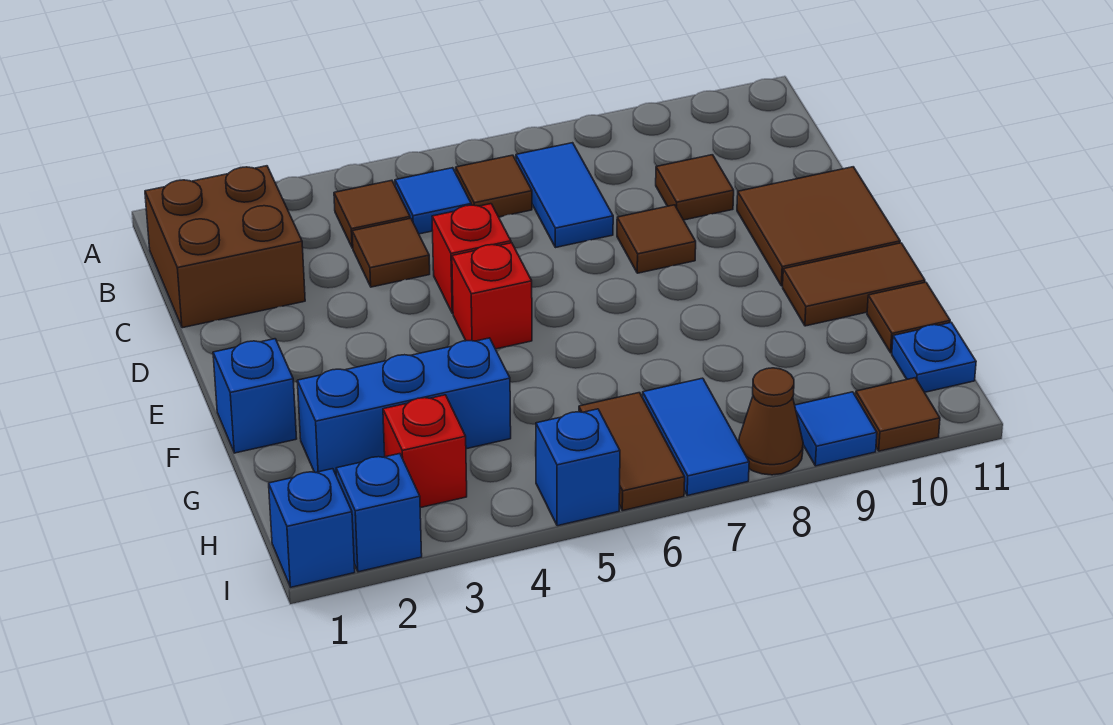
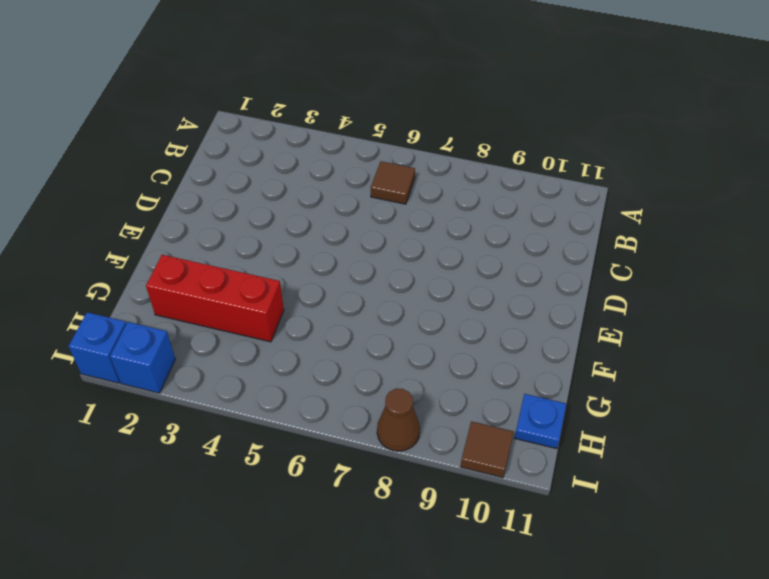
red brick G2:G4 level 1 -> blue brick G2:G4 level 1
none -> brown brick B1:C2 level 1
none -> brown tile B4 level 1
none -> blue tile B5 level 1

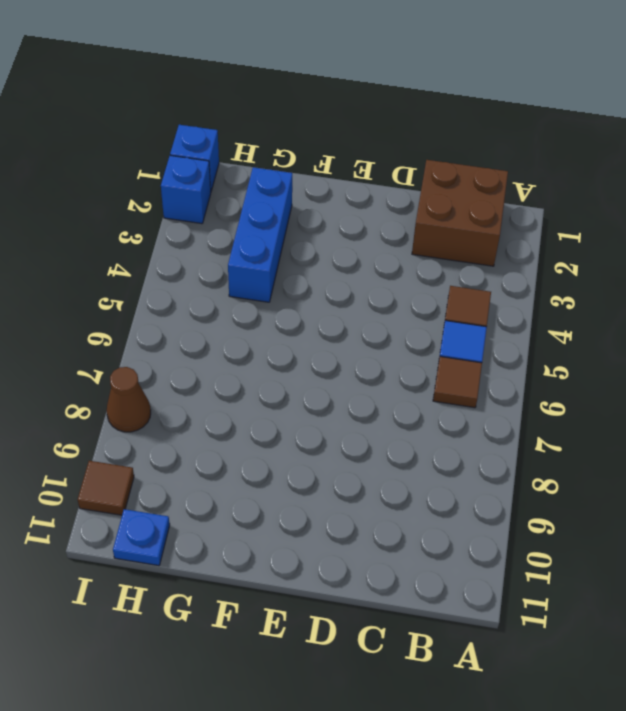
none -> blue tile B7:C7 level 1
none -> brown tile C4 level 1
none -> brown tile C9 level 1

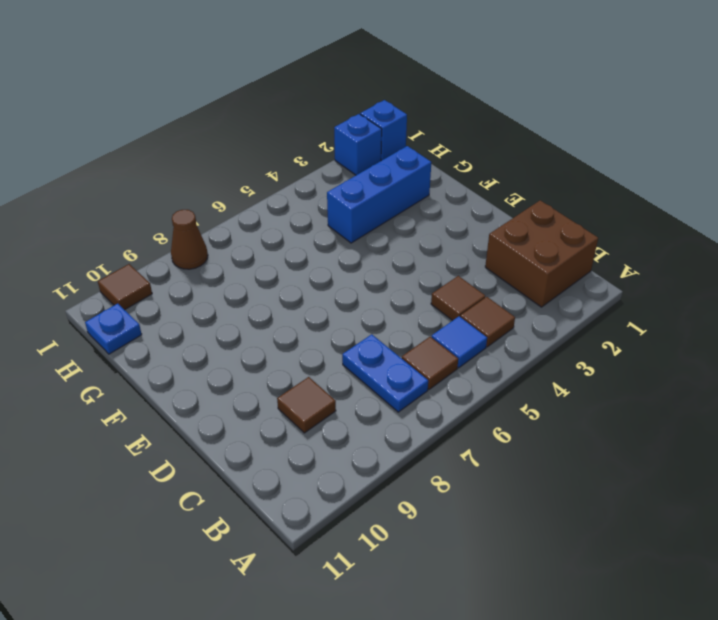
blue plate B7:C7 level 1 -> blue tile B7:C7 level 1
none -> red brick D5 level 1
none -> brown tile D8 level 1
none -> brown tile D10:E11 level 1

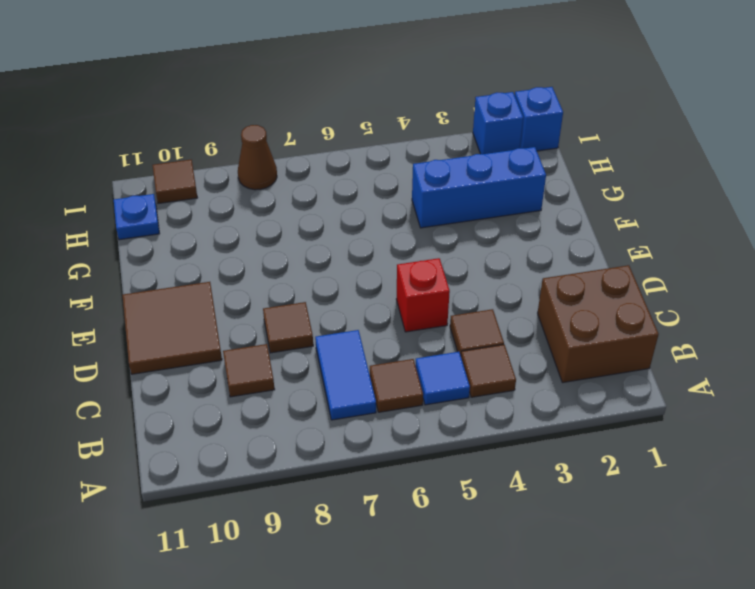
none -> red brick E5 level 1
none -> blue brick F1 level 1
none -> brown tile F10:F11 level 1

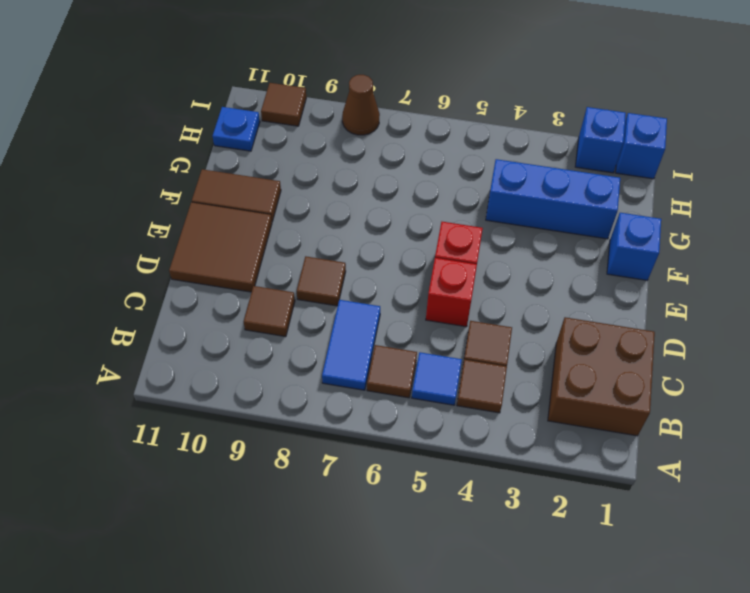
none -> brown tile G11 level 1
none -> red brick H3 level 1
none -> brown tile H6:I6 level 1

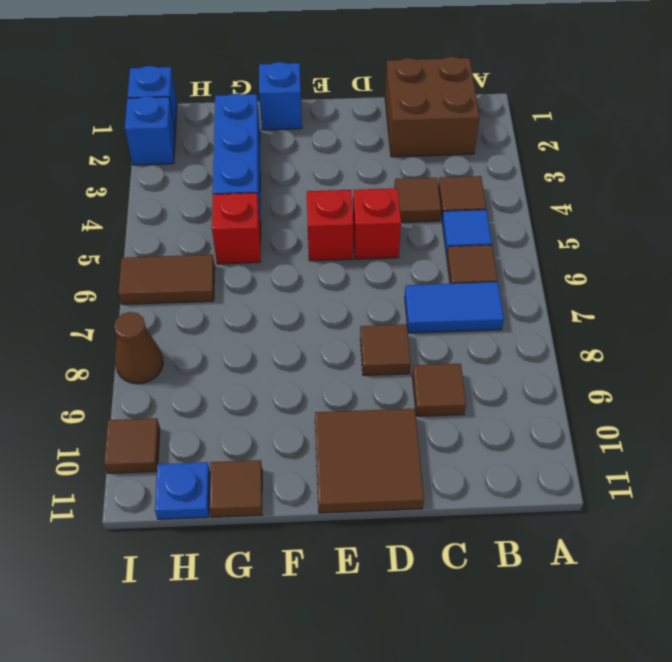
red brick G5 level 1 -> red brick H3 level 1
none -> brown tile F10:F11 level 1
none -> blue tile H7:I7 level 1
none -> blue brick I5 level 1

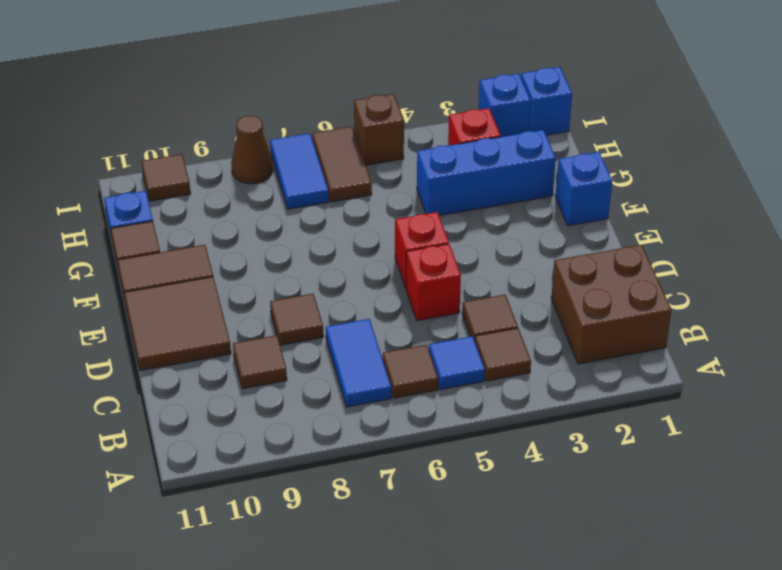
brown brick I5 level 1 -> blue brick I5 level 1
none -> blue tile I9 level 1

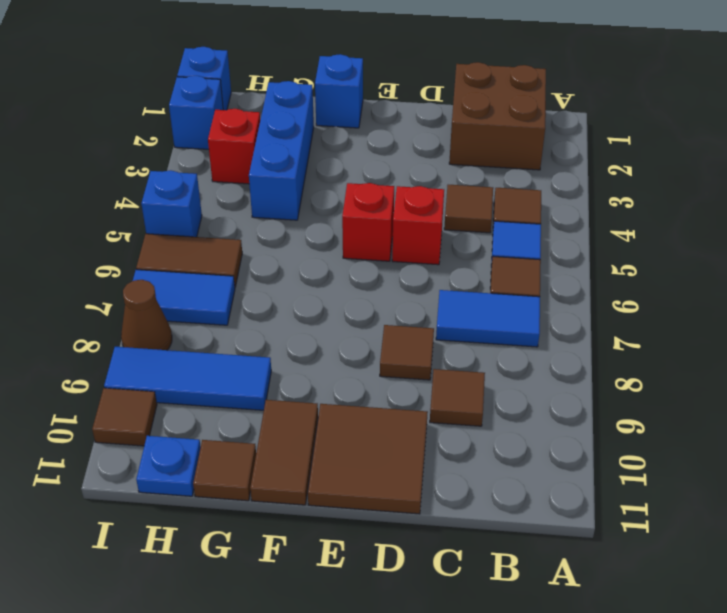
blue tile G9:I9 level 1 -> blue tile I9 level 1

